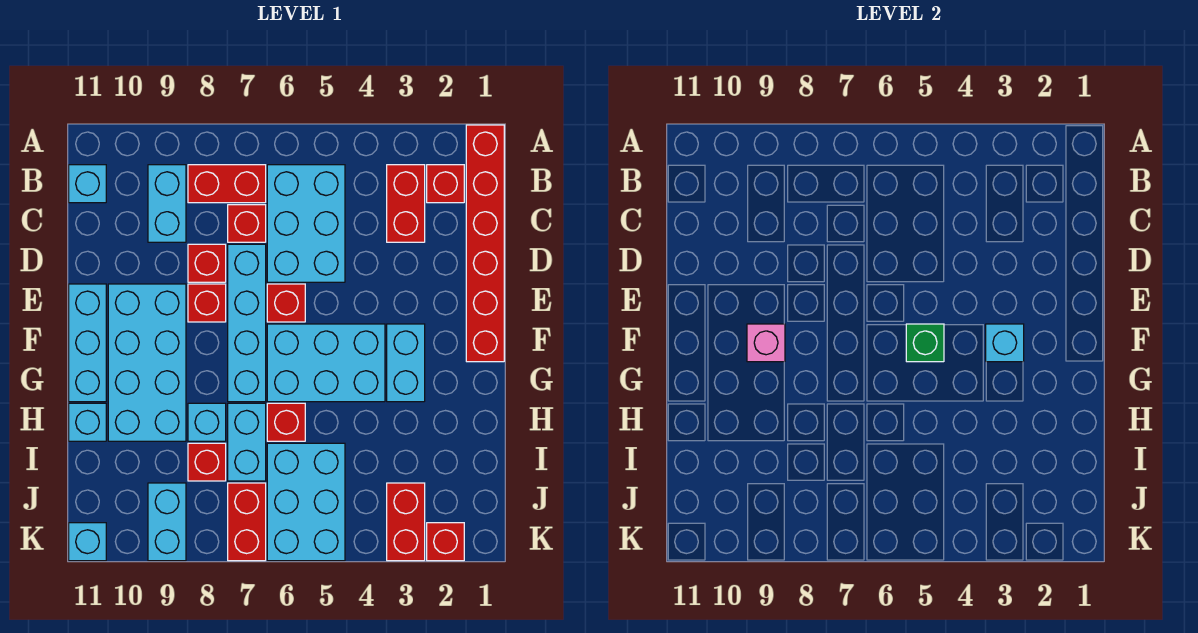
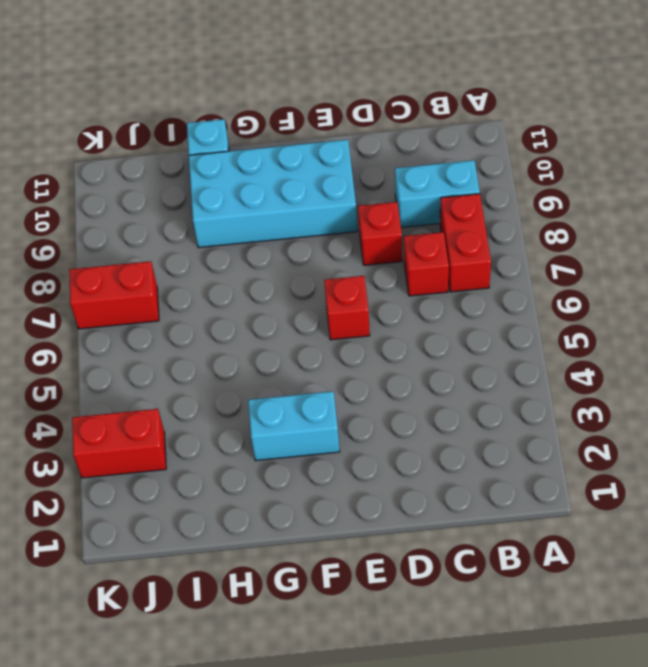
none -> red brick A1:F1 level 1
none -> red brick B2 level 1
none -> red brick B3:C3 level 1
none -> cyan brick B5:D6 level 1

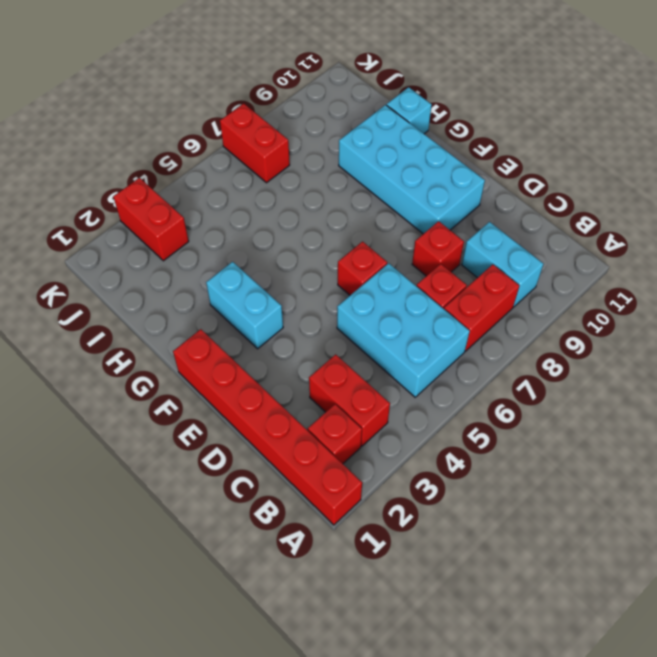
none -> cyan brick B11 level 1
none -> cyan brick D7:G7 level 1
none -> red brick E8 level 1
none -> cyan brick E11:G11 level 1

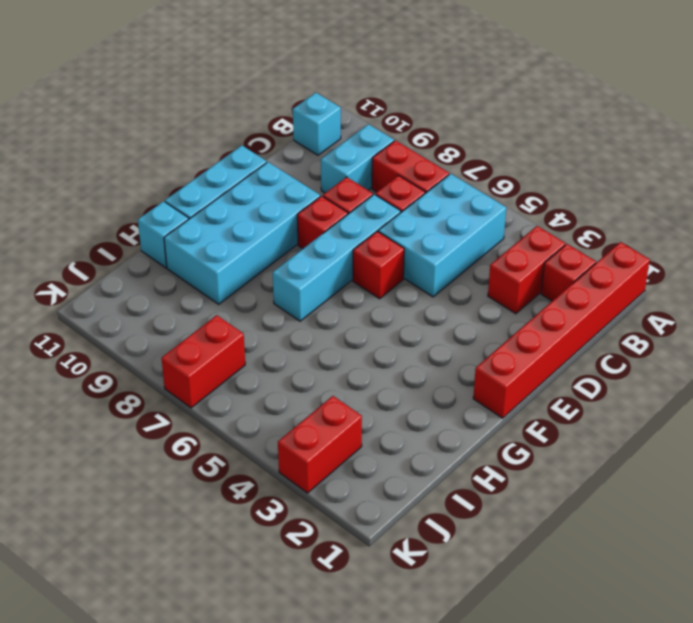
none -> cyan brick F3:G3 level 1
none -> cyan brick F4:G6 level 1
none -> red brick H6 level 1
none -> cyan brick H7:I7 level 1

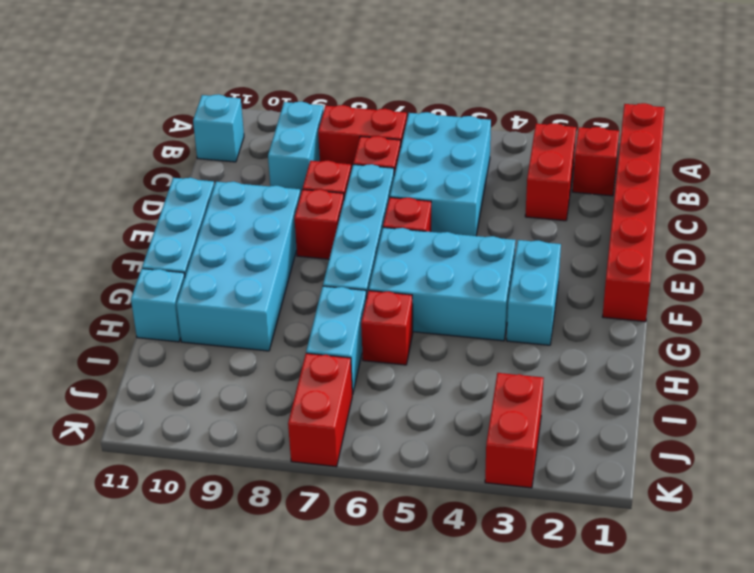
none -> cyan brick H8 level 1
none -> cyan brick I5:K6 level 1
none -> red brick I8 level 1
none -> cyan brick J9:K9 level 1

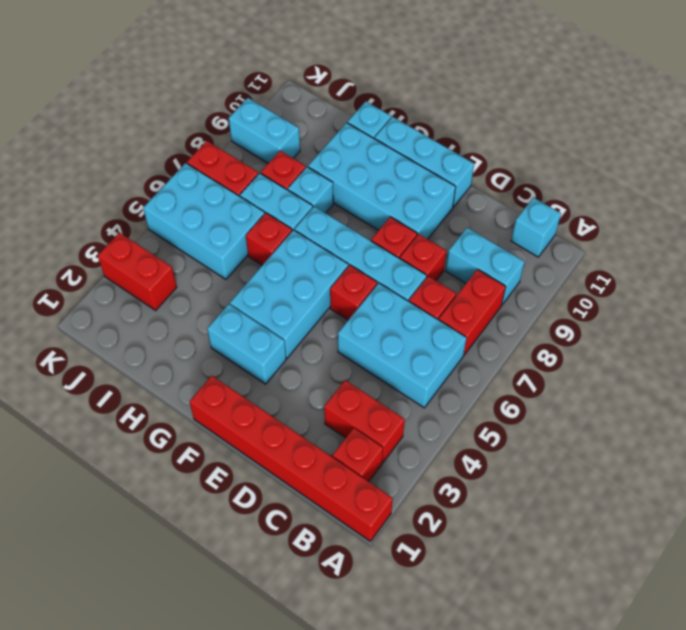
none -> red brick K2 level 1
none -> cyan brick K11 level 1
none -> cyan brick F3 level 2
none -> green brick F5 level 2

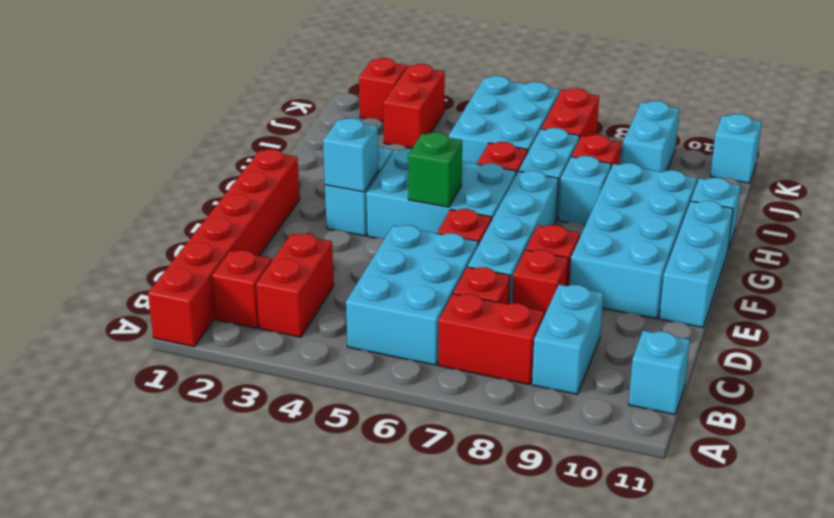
none -> pink brick F9 level 2

